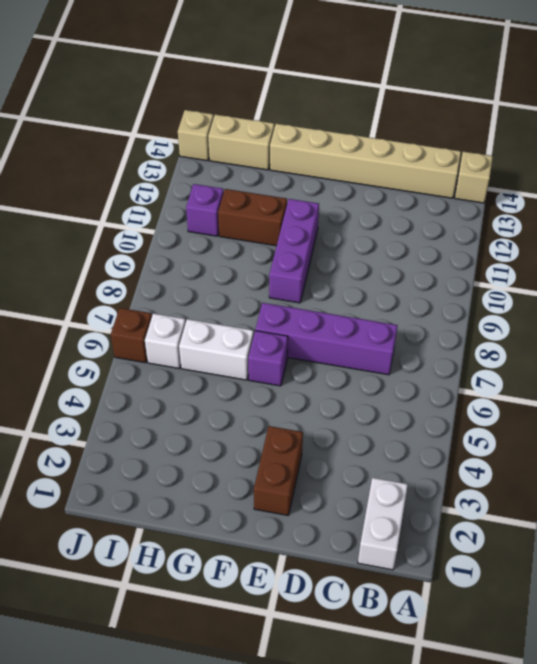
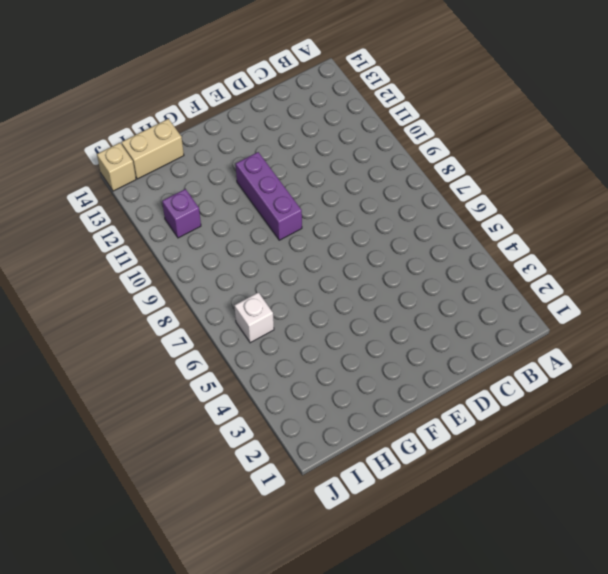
none -> tan brick A14 level 1
none -> white brick B1:B2 level 1
none -> tan brick B14:G14 level 1

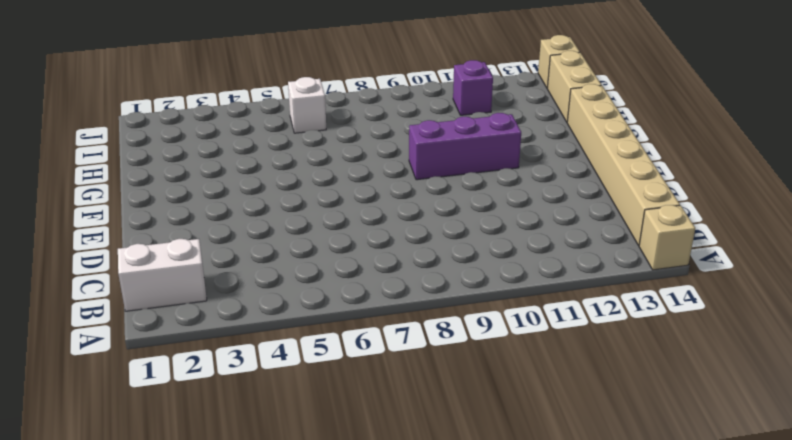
none -> purple brick C7:F7 level 1
none -> brown brick E2:E3 level 1
none -> purple brick F6 level 1

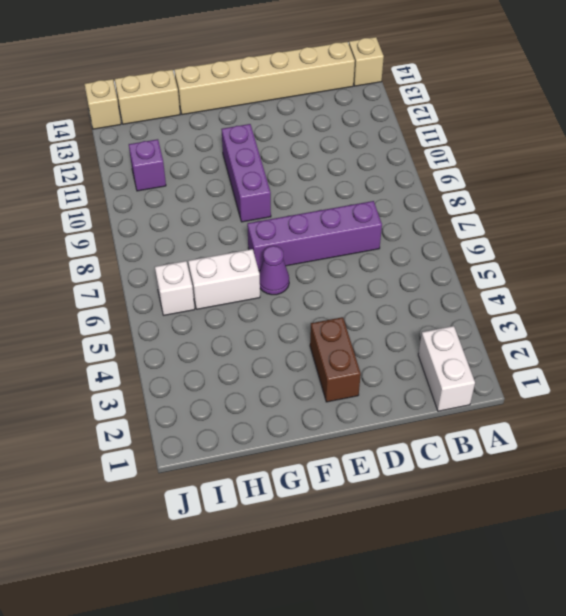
purple cone F6 level 1 -> purple brick F6 level 1
none -> brown brick G11:H11 level 1
none -> brown brick J6 level 1

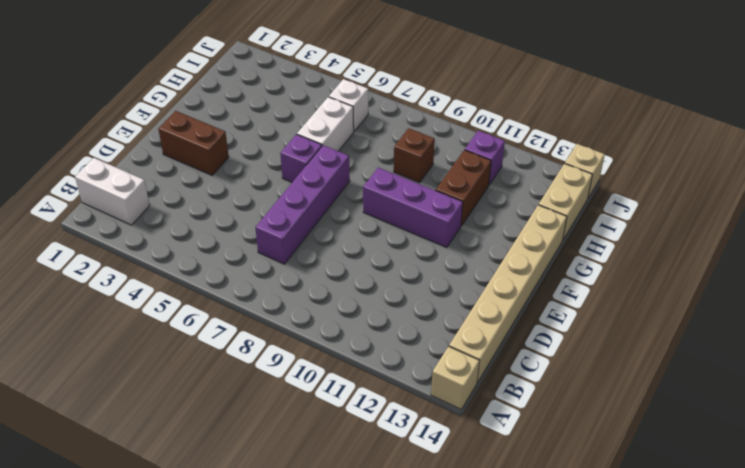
brown brick H9 level 1 -> brown brick J6 level 1

